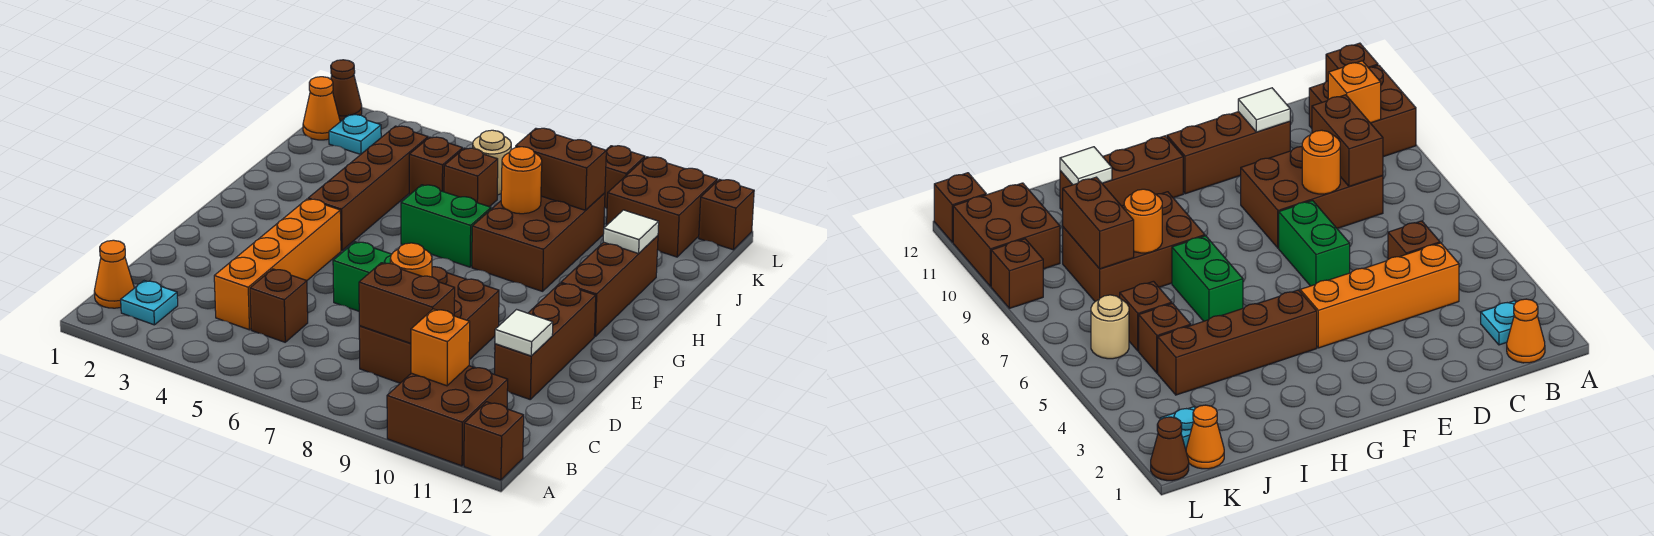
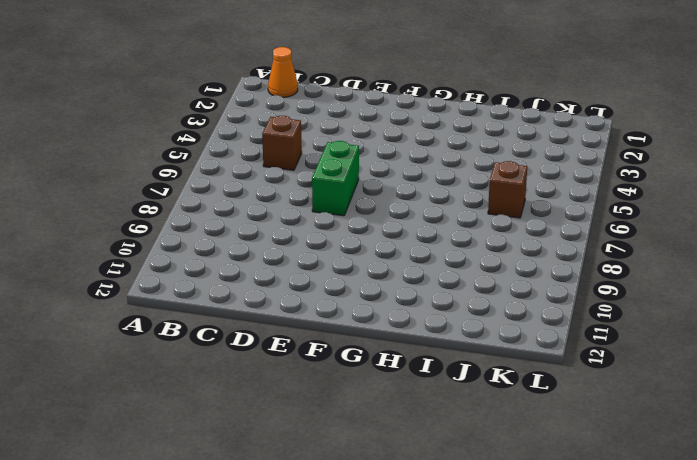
none -> brown brick A10:B11 level 1
none -> brown brick A12 level 1
none -> cyan plate B2 level 1

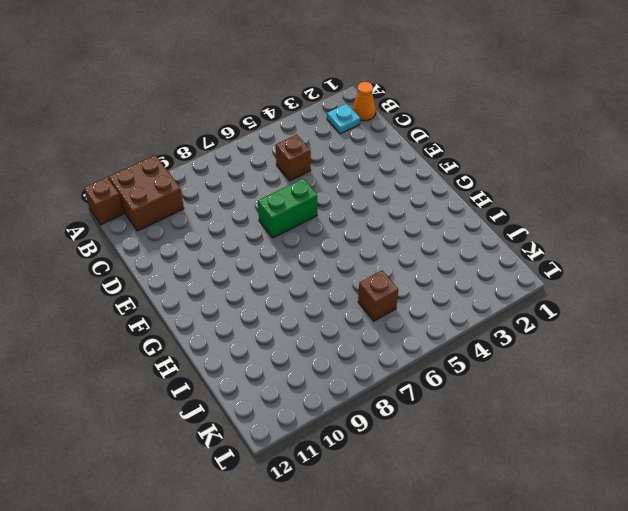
none -> orange brick C4:F4 level 1
none -> brown brick C8:E9 level 1
none -> brown brick D11:F11 level 1

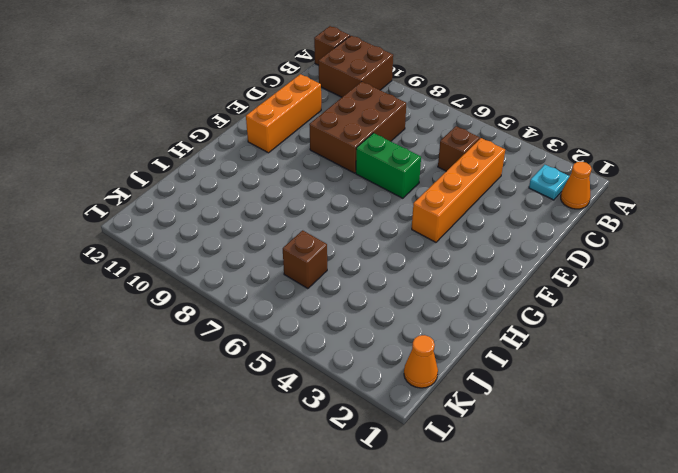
orange brick D11:F11 level 1 -> brown brick D11:F11 level 1
none -> brown brick G4:J4 level 1
none -> brown brick G11:I11 level 1
none -> green brick H6:H7 level 1

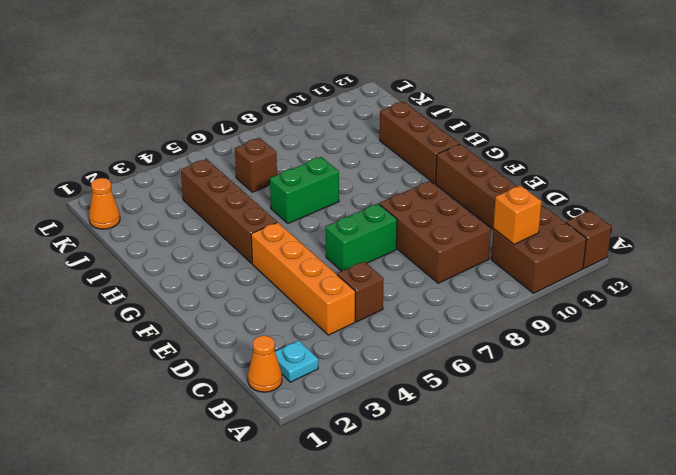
none -> brown brick H8:J9 level 1
none -> brown brick J5 level 1
none -> cyan plate K2 level 1

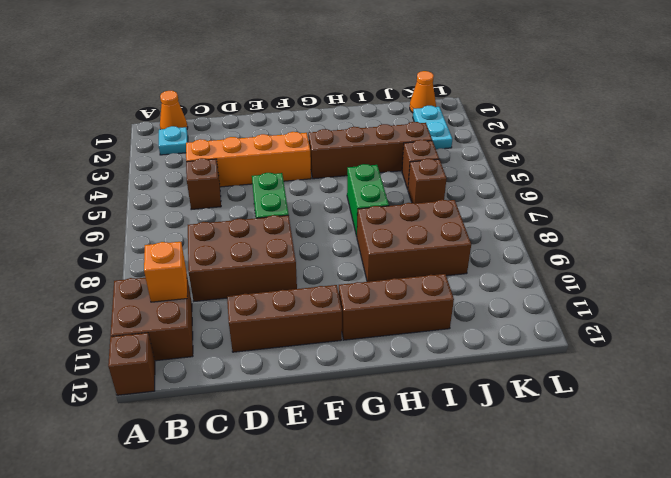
cyan plate K2:K3 level 1 -> cyan plate K2 level 1
none -> tan round brick K6 level 1
none -> brown brick K10:L11 level 1
none -> brown cone L1 level 1

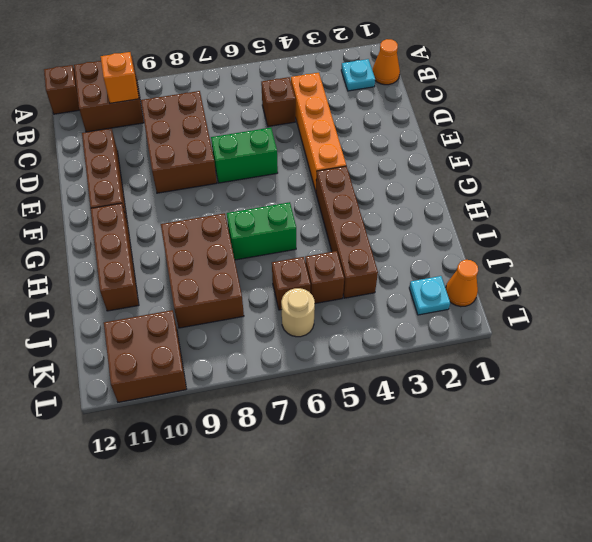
none -> brown cone L1 level 1
none -> brown brick L9 level 1
none -> brown brick L12 level 1

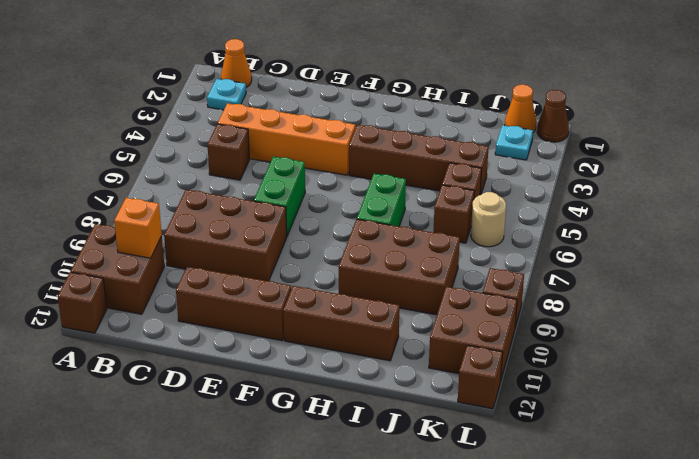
none -> brown brick C8:C9 level 2
none -> orange round brick D8 level 2
none -> white tile D11 level 2

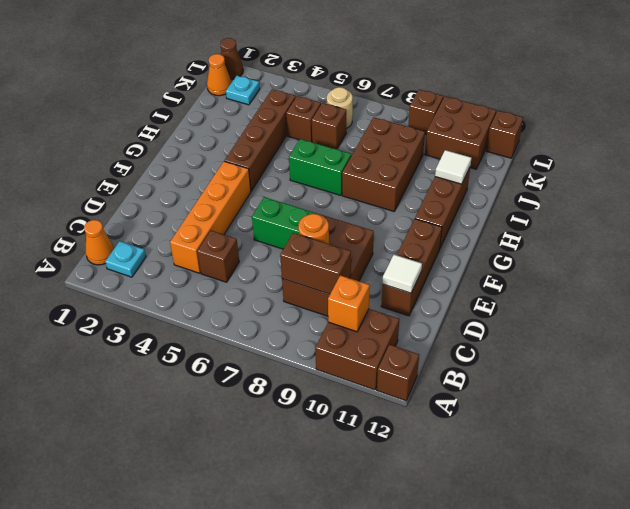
none -> orange round brick I8 level 2
none -> brown brick J8:J9 level 2

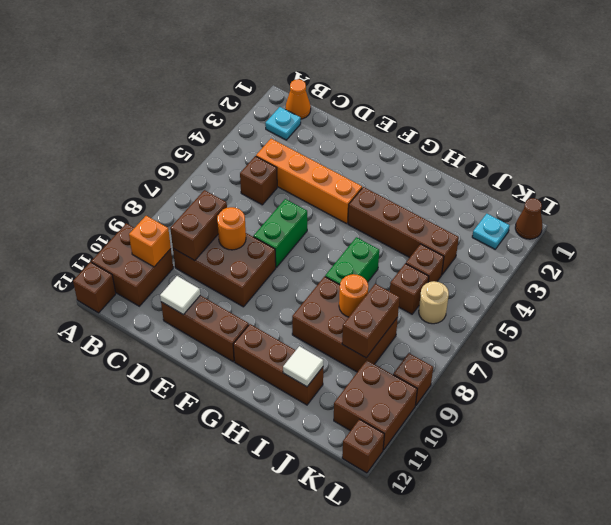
none -> orange cone K1 level 1

